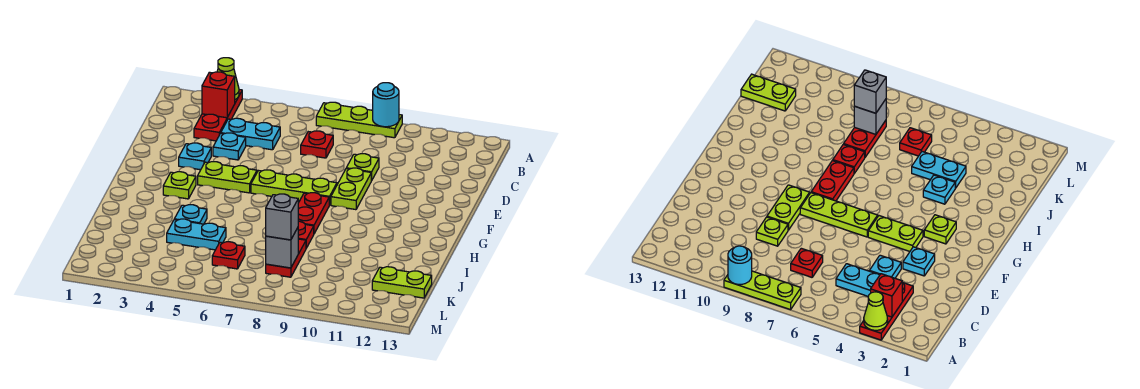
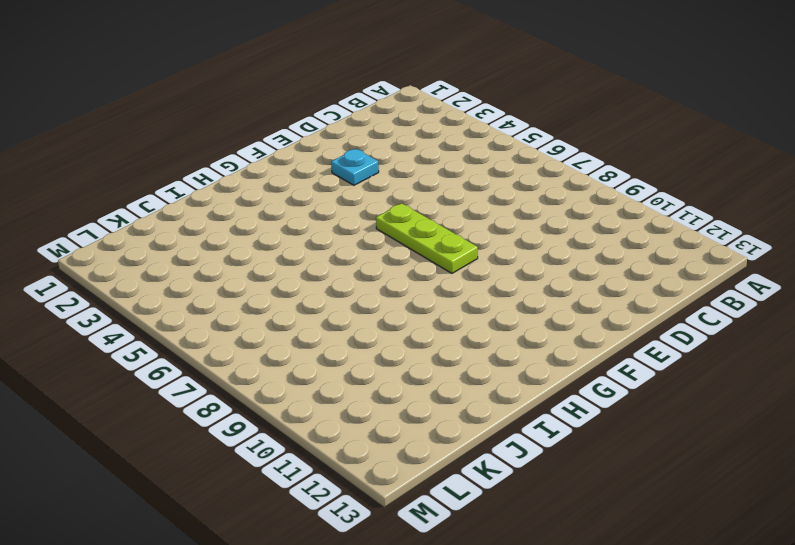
none -> red plate A3:C3 level 1
none -> lime plate A7:A9 level 1
none -> cyan plate C4:C5 level 1

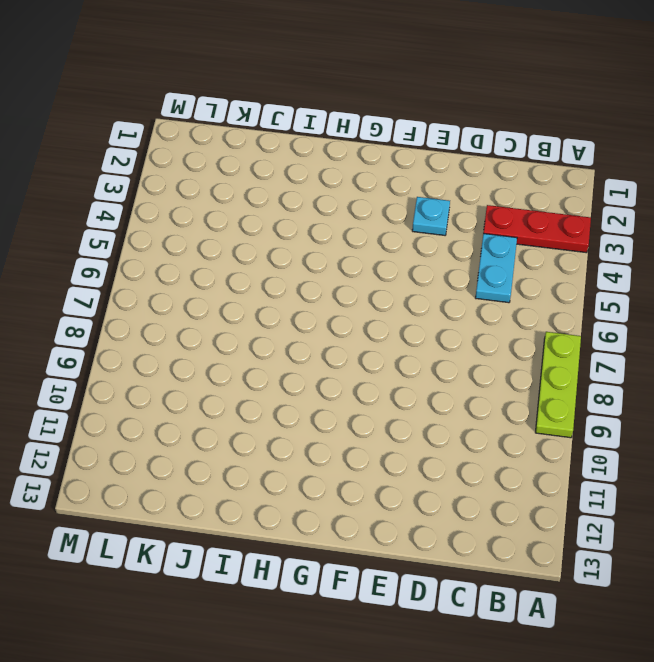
none -> red plate C7 level 1
none -> cyan plate D4 level 1
none -> lime plate D9 level 1

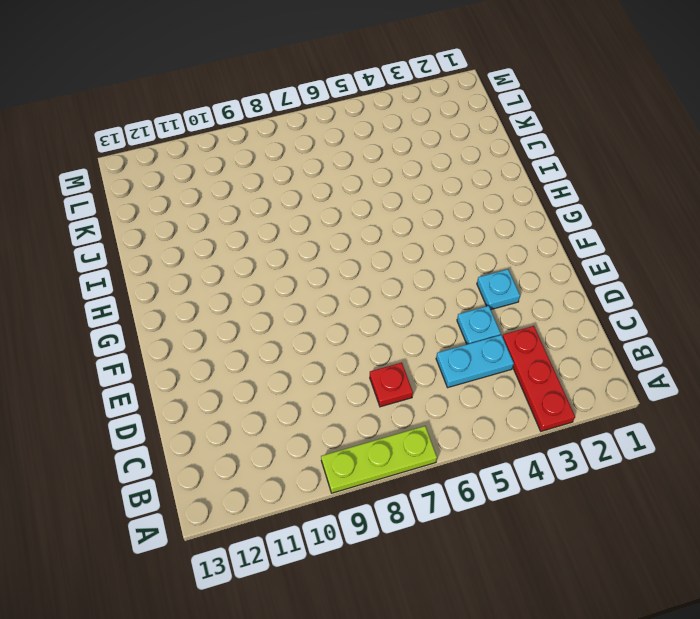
none -> lime plate D9 level 1
none -> lime plate E9:F9 level 1
none -> lime plate F4:F5 level 1

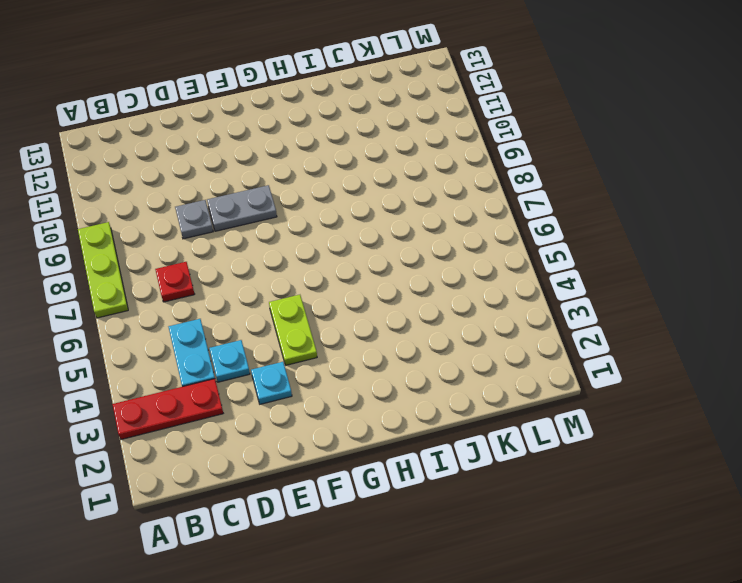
grey plate D9 level 1 -> lime plate D9 level 1
grey plate E9:F9 level 1 -> lime plate E9:F9 level 1
none -> lime plate F6:F8 level 1
none -> lime plate G3 level 1
none -> red plate G8:H8 level 1

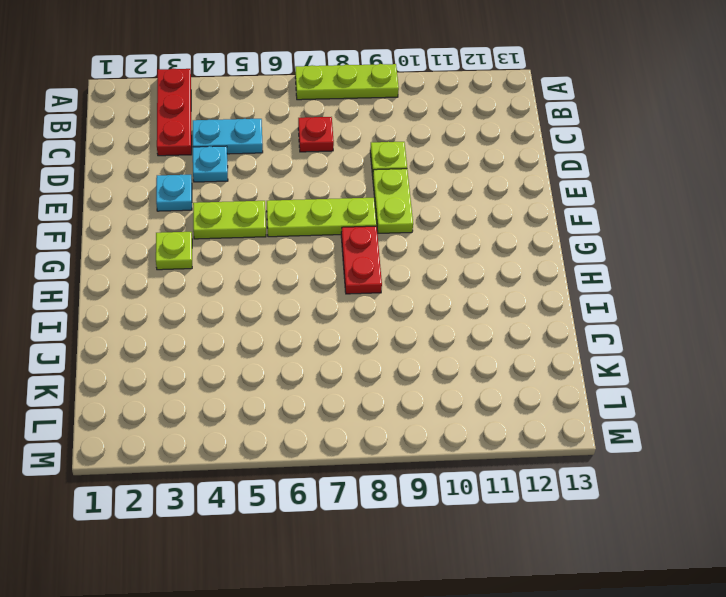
none -> cyan plate I4 level 1
none -> red plate I8 level 1
none -> cyan plate J4:J5 level 1

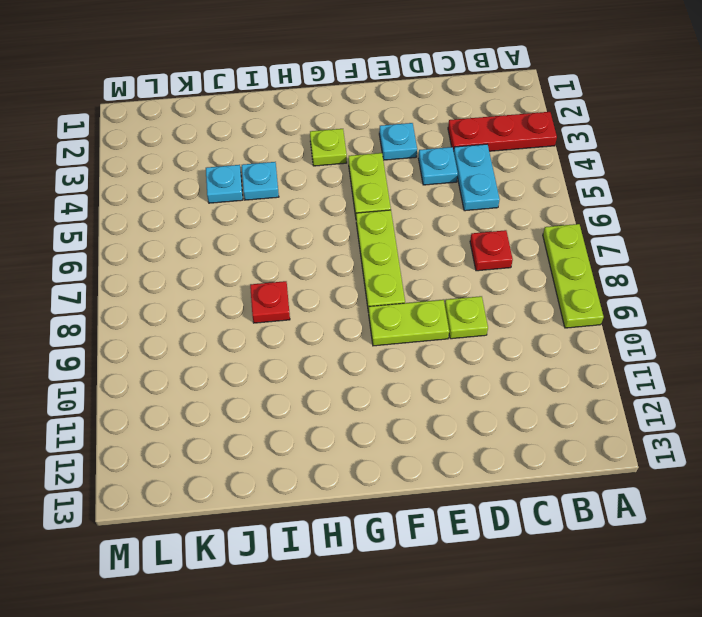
cyan plate J4 level 1 -> cyan plate J4:J5 level 1
none -> red plate G8:H8 level 1
none -> red plate J8:K8 level 1
none -> red plate K6 level 1

